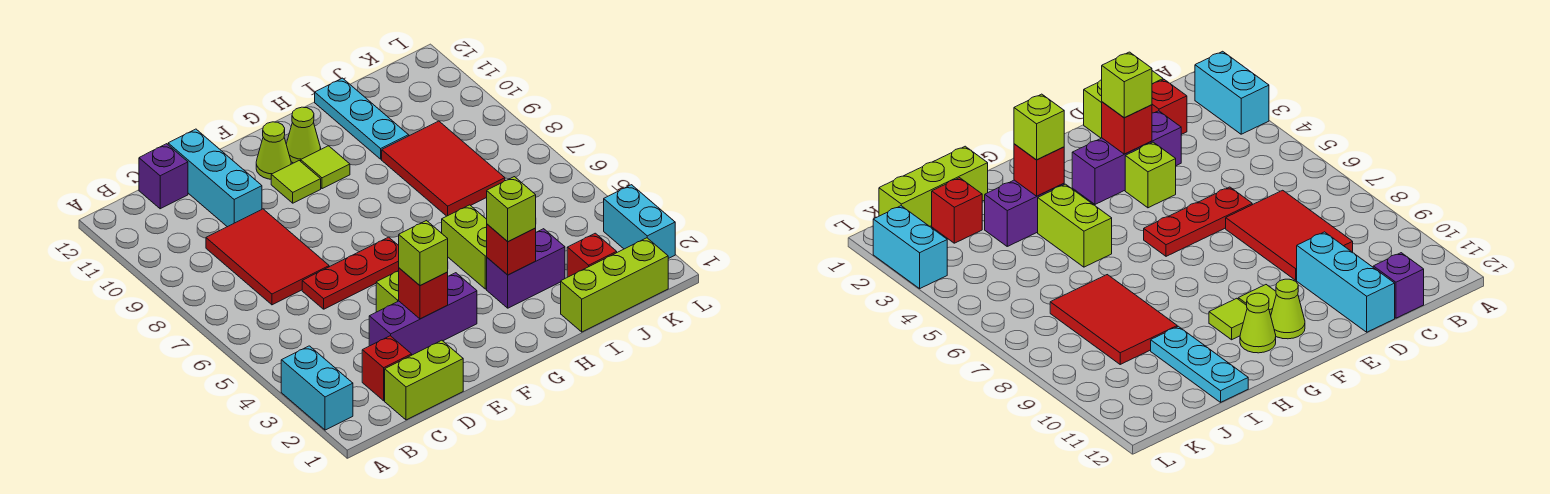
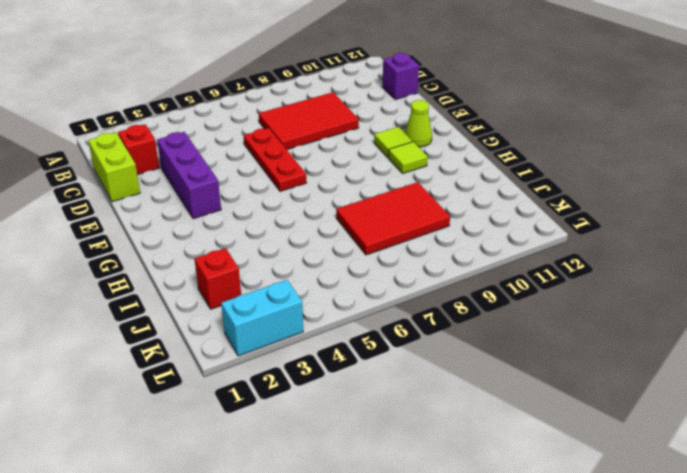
none -> cyan brick A2:A3 level 1
none -> cyan brick D10:D12 level 1
none -> lime brick E4 level 1

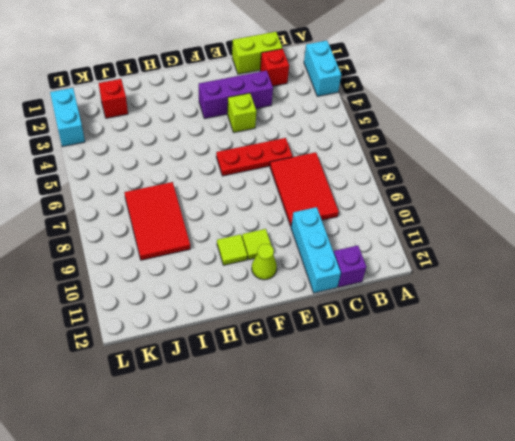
none -> lime cone G11 level 1
none -> purple brick H3:I3 level 1
none -> lime brick H4:H5 level 1

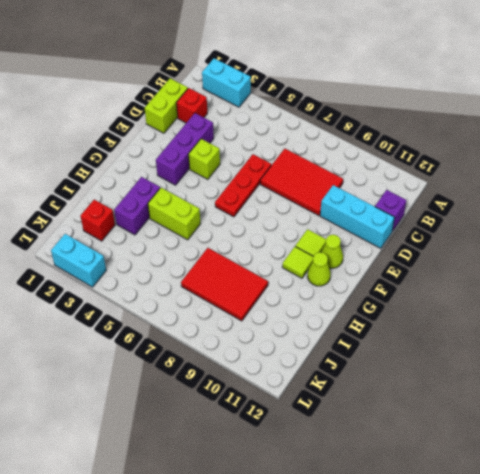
none -> lime brick I1:K1 level 1
none -> cyan plate I10:I12 level 1
none -> red brick E3 level 2

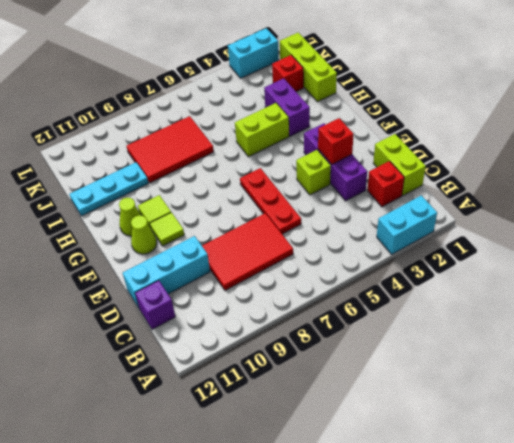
none -> red brick H3 level 2
none -> lime brick E3 level 3
none -> lime brick H3 level 3

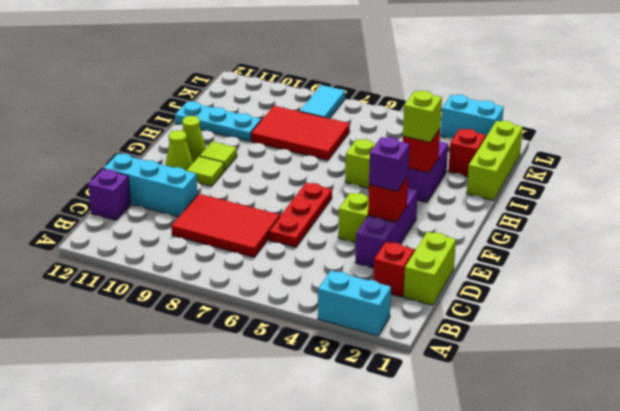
purple brick E3 level 3 -> lime brick E3 level 3
cyan tile K8:L8 level 1 -> none

